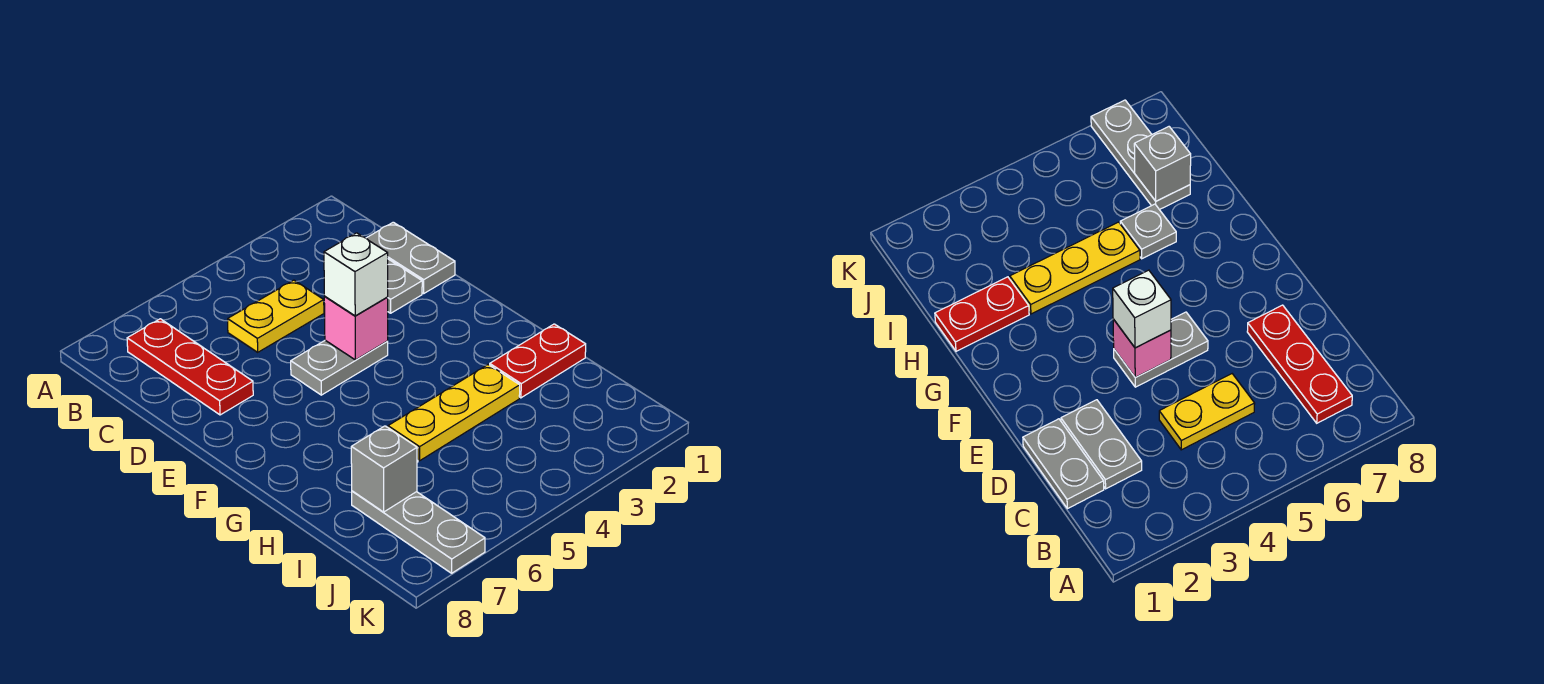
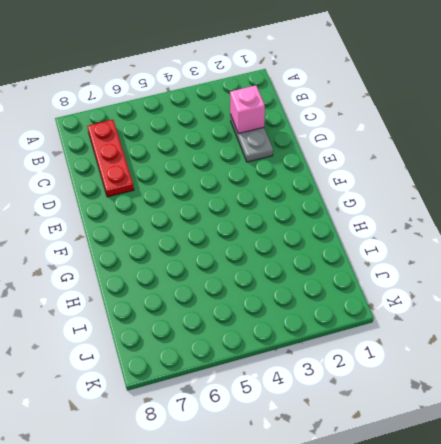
pink brick C2 level 2 -> pink brick E4 level 2
none -> grey plate C1:D1 level 1
none -> yellow plate C4:C5 level 1
none -> grey plate E4:E5 level 1

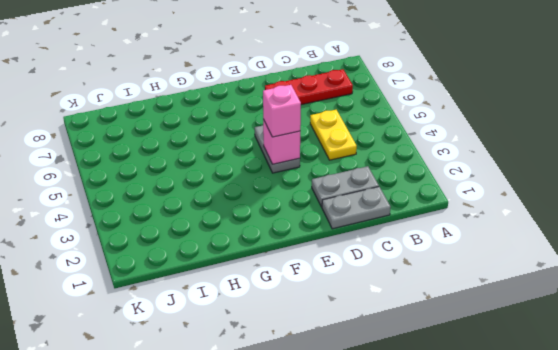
pink brick E4 level 3 -> white brick E4 level 3
none -> red plate H1:H2 level 1
none -> yellow plate H3:H5 level 1
none -> grey plate H6 level 1

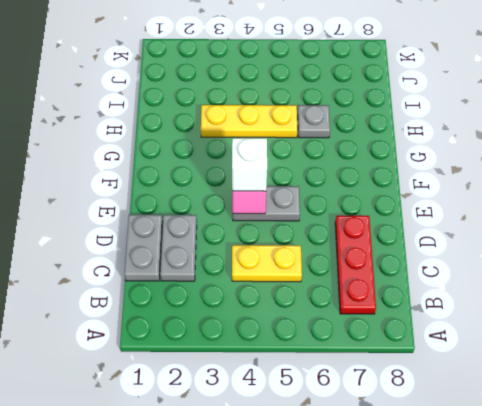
none -> red plate H1:H2 level 1
none -> grey plate I7:K7 level 1
none -> grey brick I7 level 2

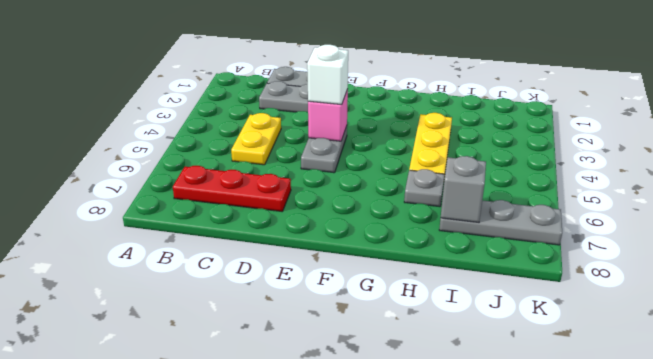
none -> red plate H1:H2 level 1

